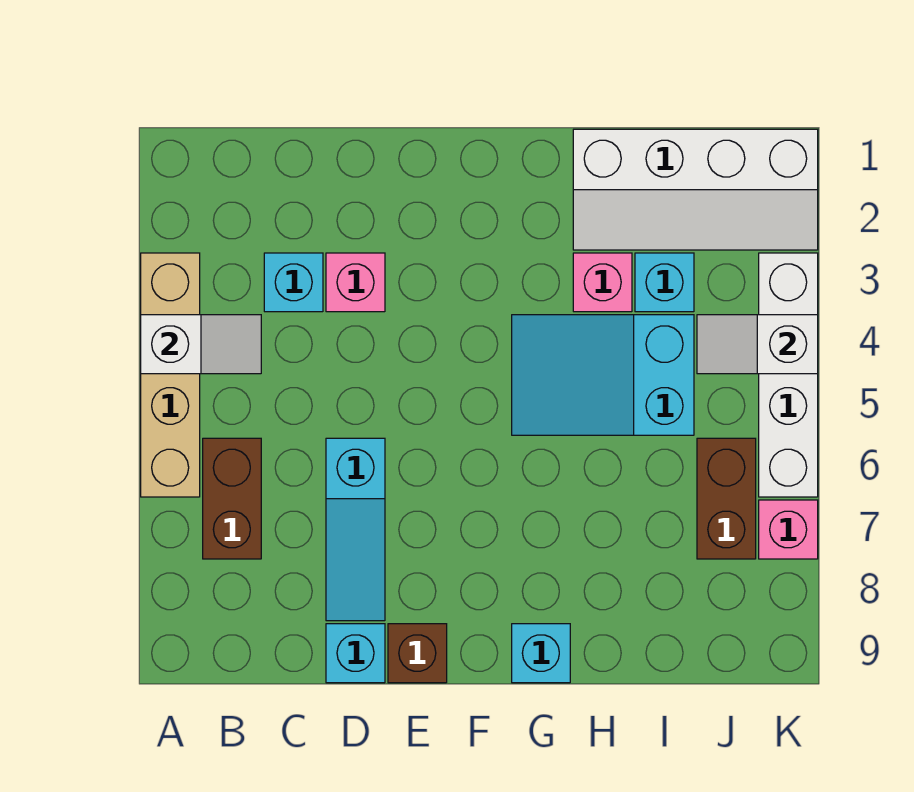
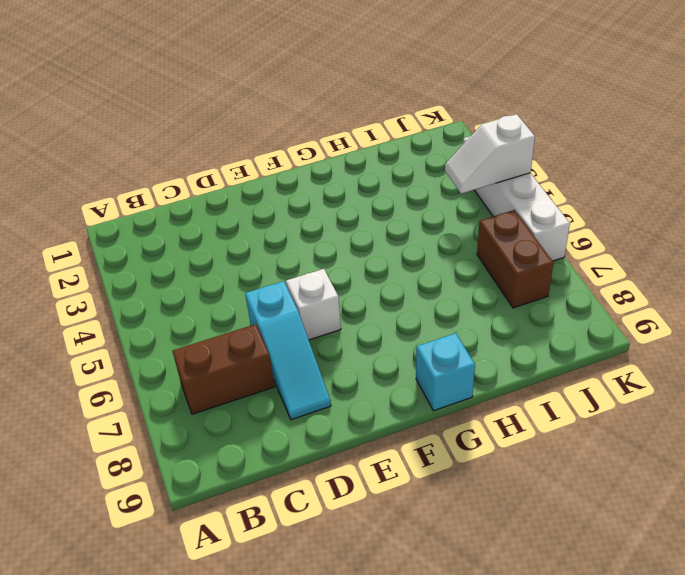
brown brick B7:C7 level 1 -> brown brick B6:B7 level 1
white brick E6 level 1 -> none
none -> tan brick A3:A6 level 1
none -> cyan brick C3 level 1
none -> pink brick D3 level 1

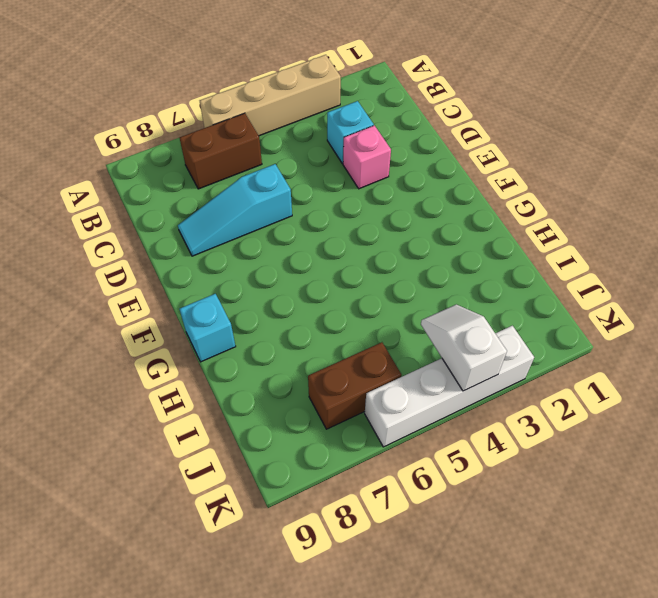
none -> cyan brick D9 level 1
none -> brown brick E9 level 1
none -> cyan slope G4:I5 level 1 top I

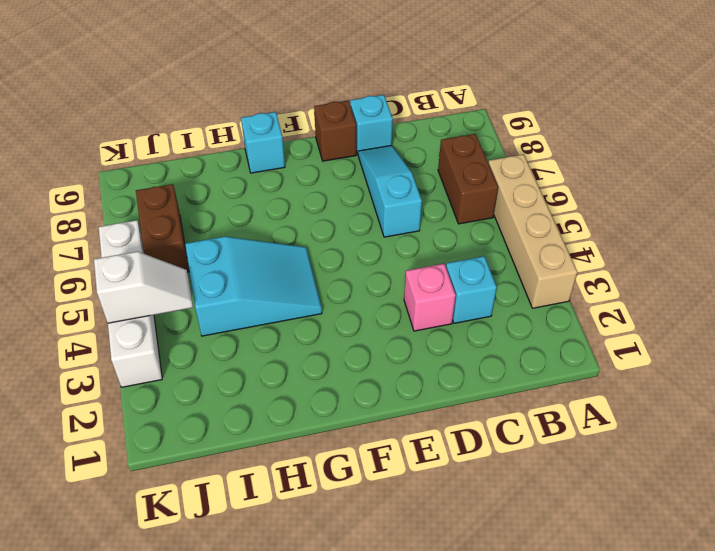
none -> white slope H1:K2 level 1 top 1
none -> pink brick H3 level 1
none -> cyan brick I3 level 1

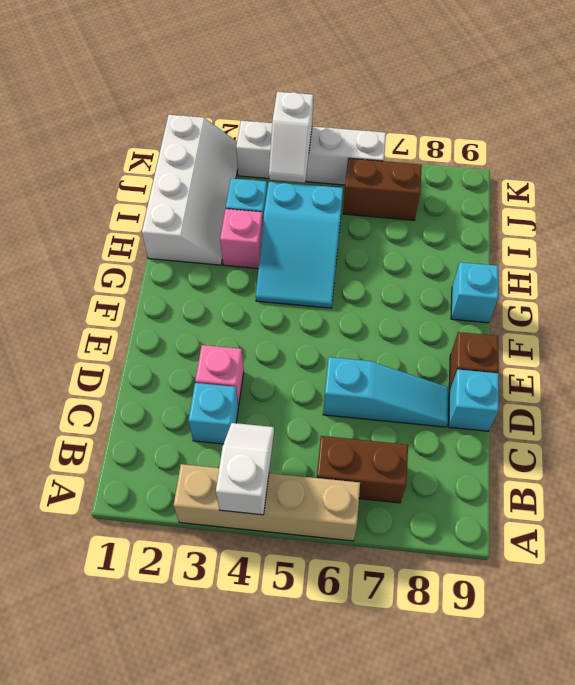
none -> pink brick K7 level 1

